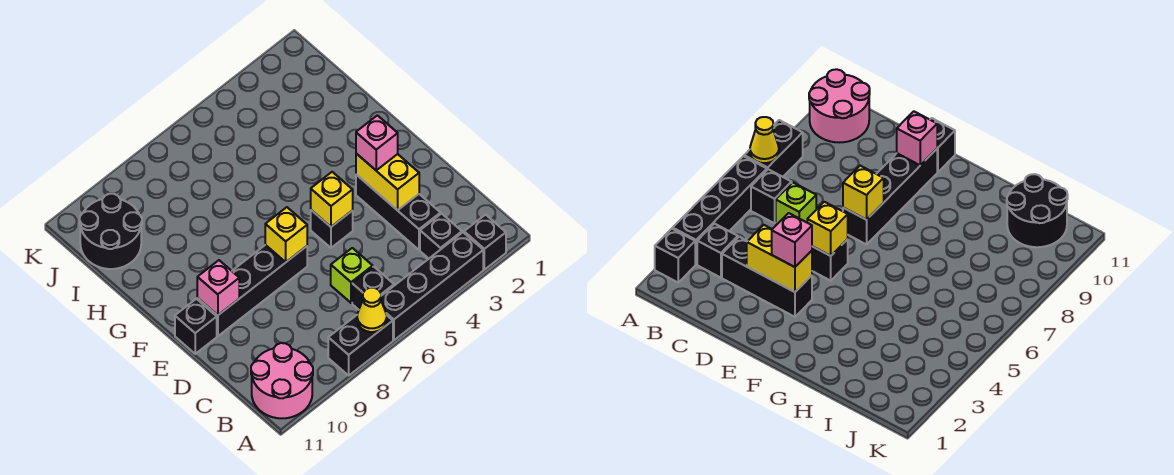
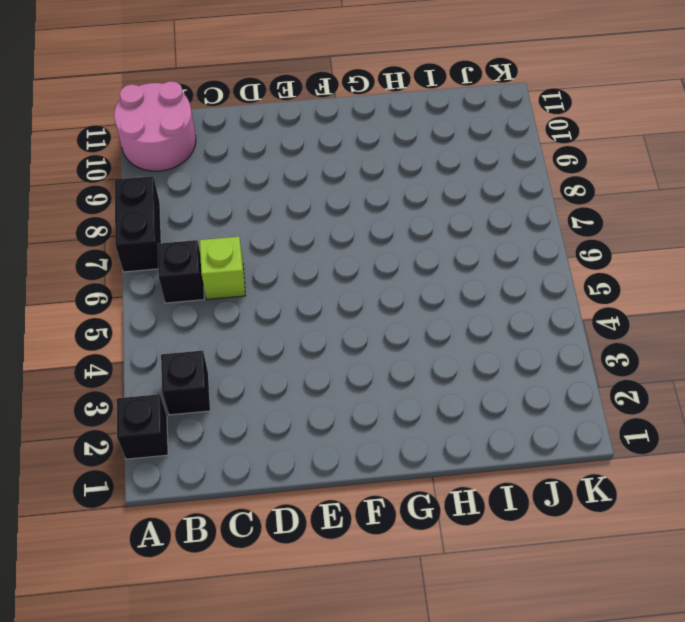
none -> black brick A3:A6 level 1
none -> black brick C3:E3 level 1
none -> black brick E5 level 1

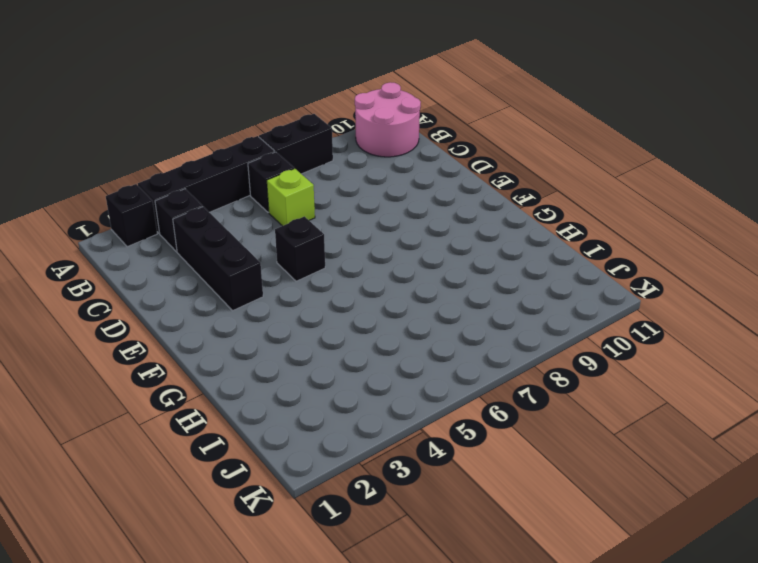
none -> black brick E7:E10 level 1
none -> black brick E11 level 1
none -> black round brick I10:J11 level 1

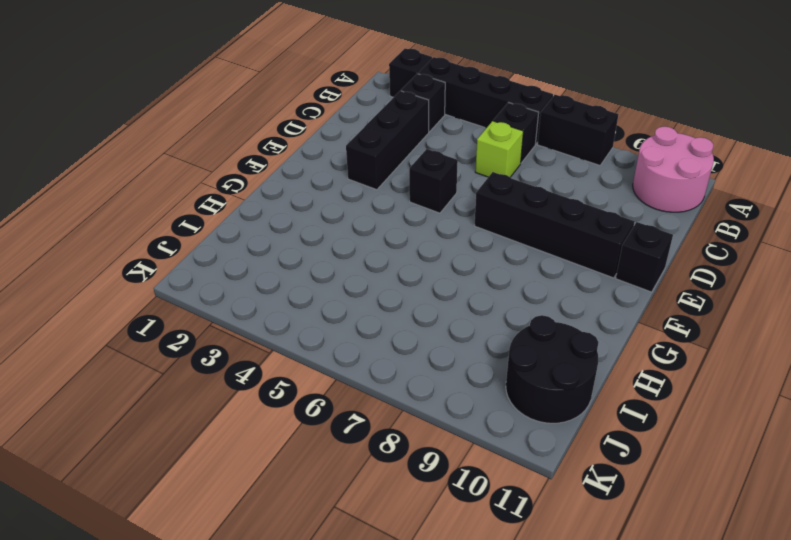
none -> yellow cone A7 level 2
none -> yellow brick D3:E3 level 2
none -> yellow brick E5 level 2

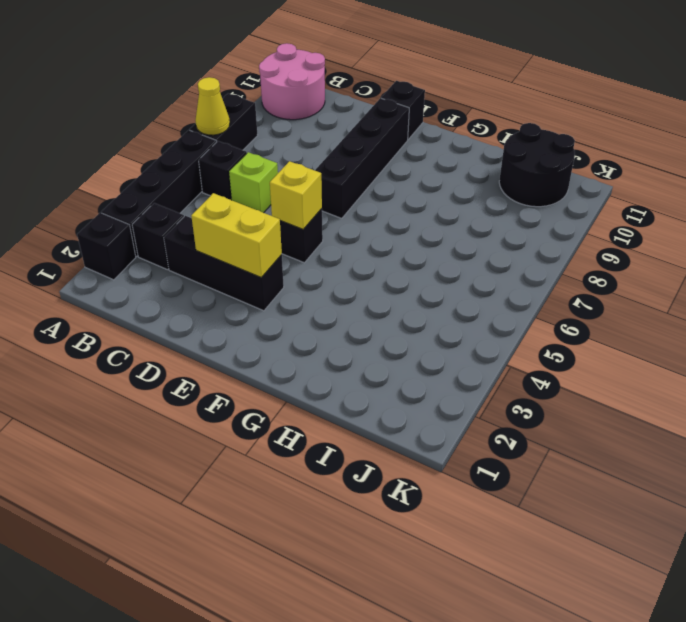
none -> yellow brick E7 level 2
none -> pink brick E10 level 2
none -> pink brick E3 level 3

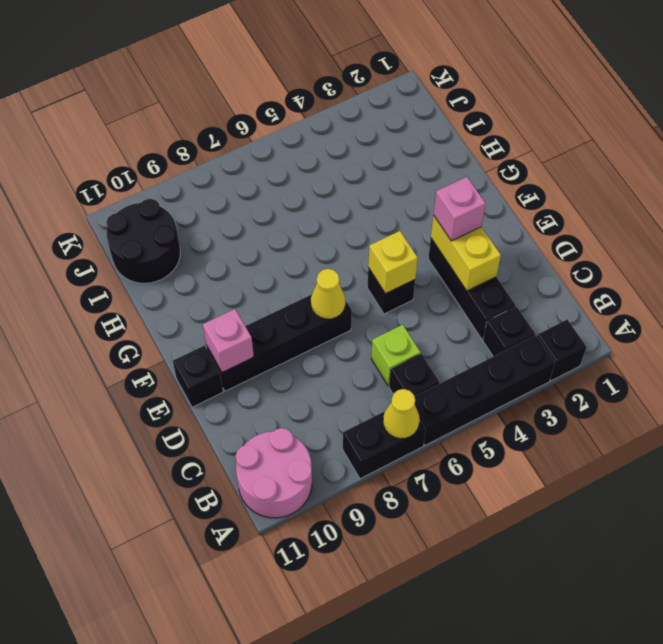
yellow cone E7 level 2 -> yellow brick E7 level 2

